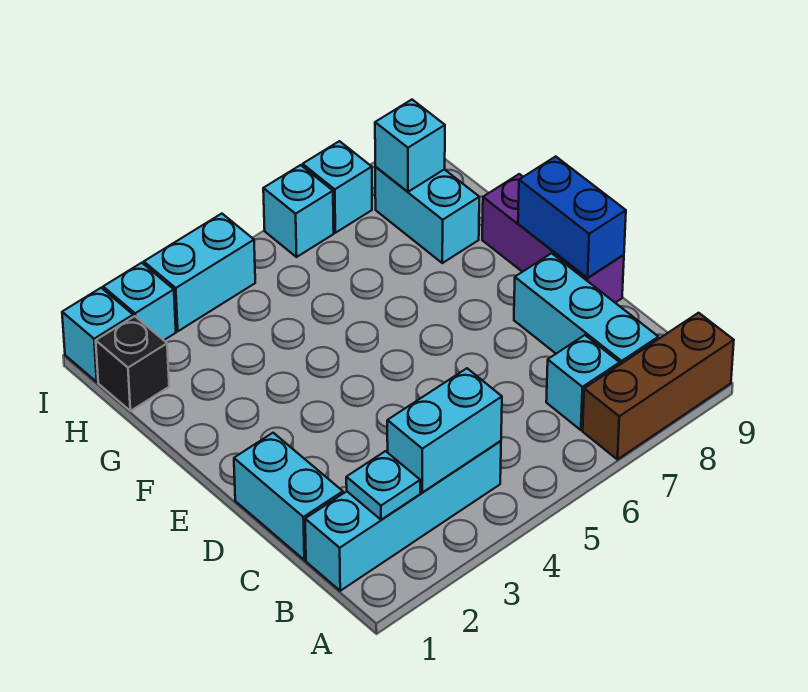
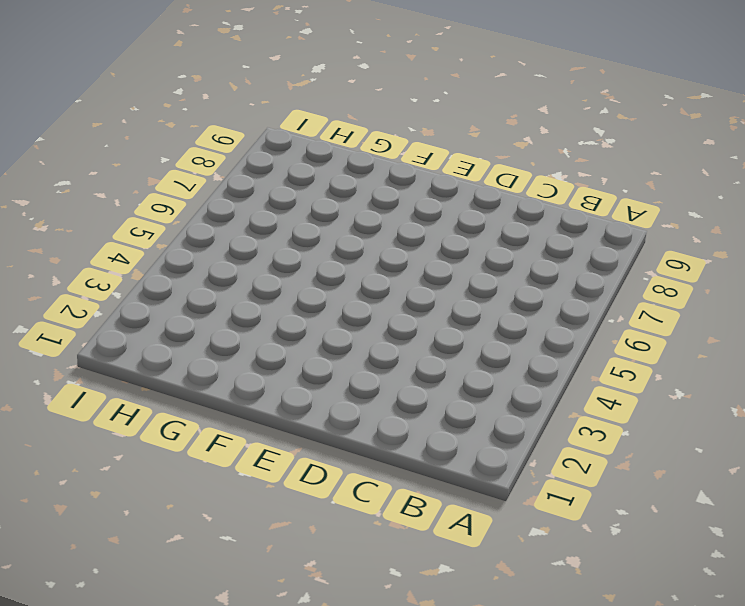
none -> brown brick A7:A9 level 1
none -> cyan brick B1:B4 level 1
none -> cyan brick B7 level 1

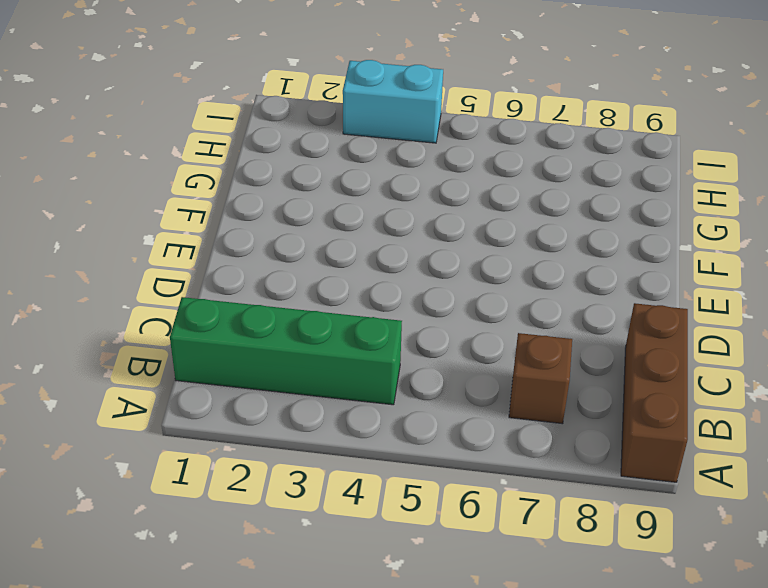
brown brick A9:C9 level 1 -> brown brick A7:A9 level 1
green brick B1:B4 level 1 -> cyan brick B1:B4 level 1
brown brick B7 level 1 -> cyan brick B7 level 1
none -> cyan brick B8:D8 level 1
none -> cyan brick C1:D1 level 1
none -> purple brick D9:F9 level 1

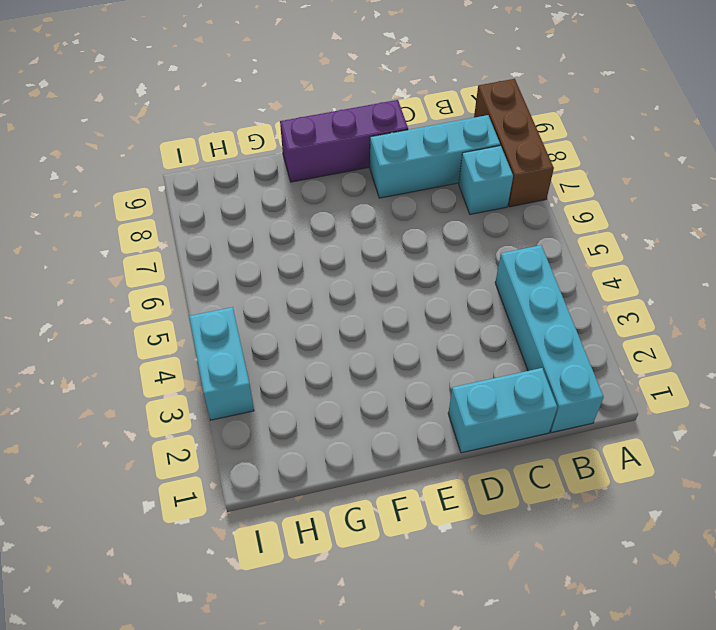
none -> cyan brick G8:H8 level 1
none -> black brick H1 level 1
none -> cyan brick I1 level 1

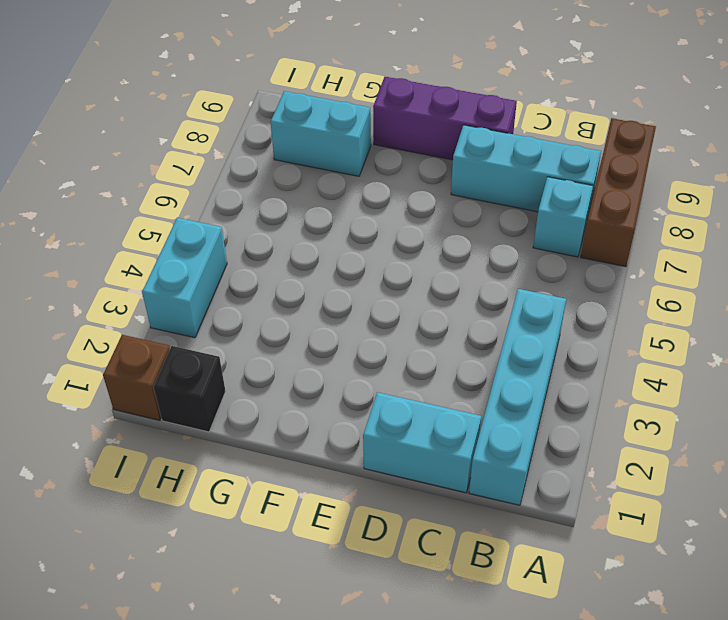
brown brick I1 level 1 -> cyan brick I1 level 1
none -> cyan brick I2 level 1
none -> cyan brick I6 level 1
none -> cyan brick I7 level 1

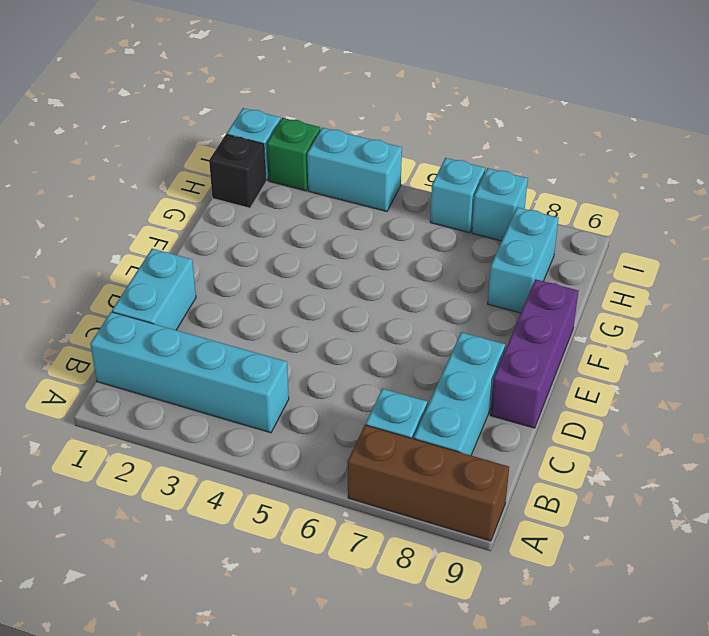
green brick I2 level 1 -> cyan brick I2 level 1
none -> cyan plate B2 level 2
none -> cyan brick B3:B4 level 2
none -> blue brick D9:E9 level 2

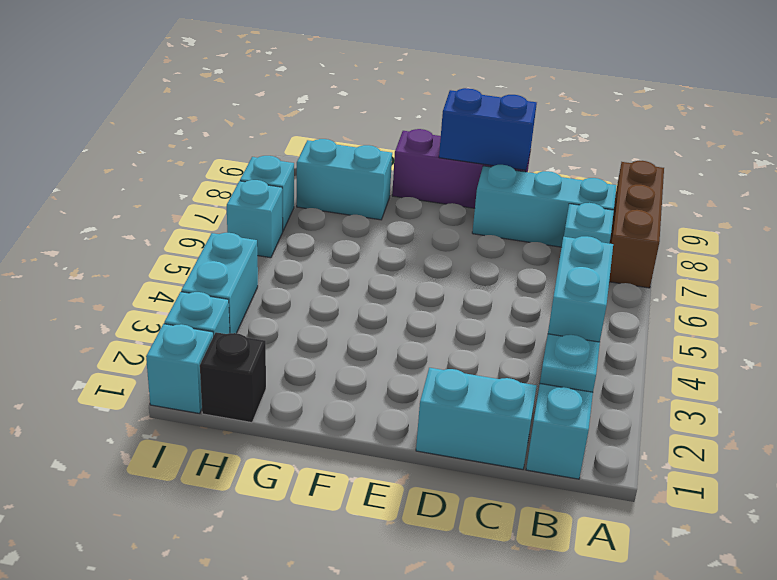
none -> cyan brick H8 level 2

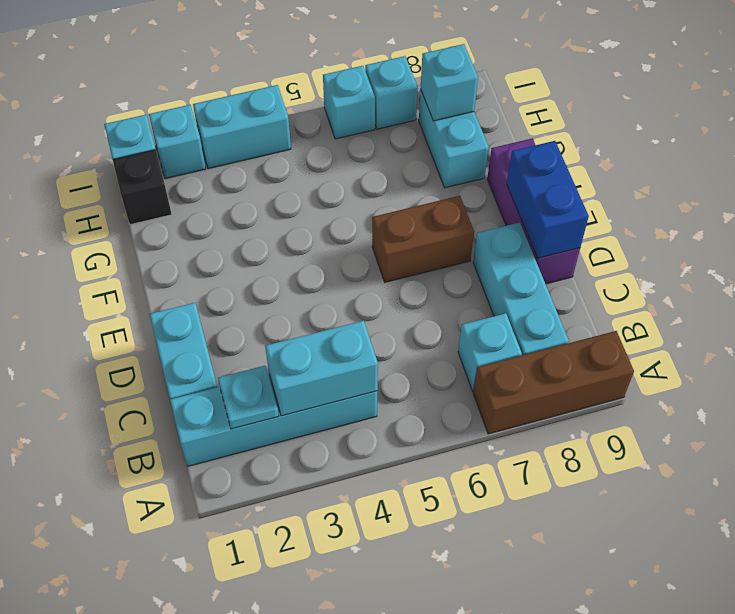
brown brick E6:E7 level 1 -> none

